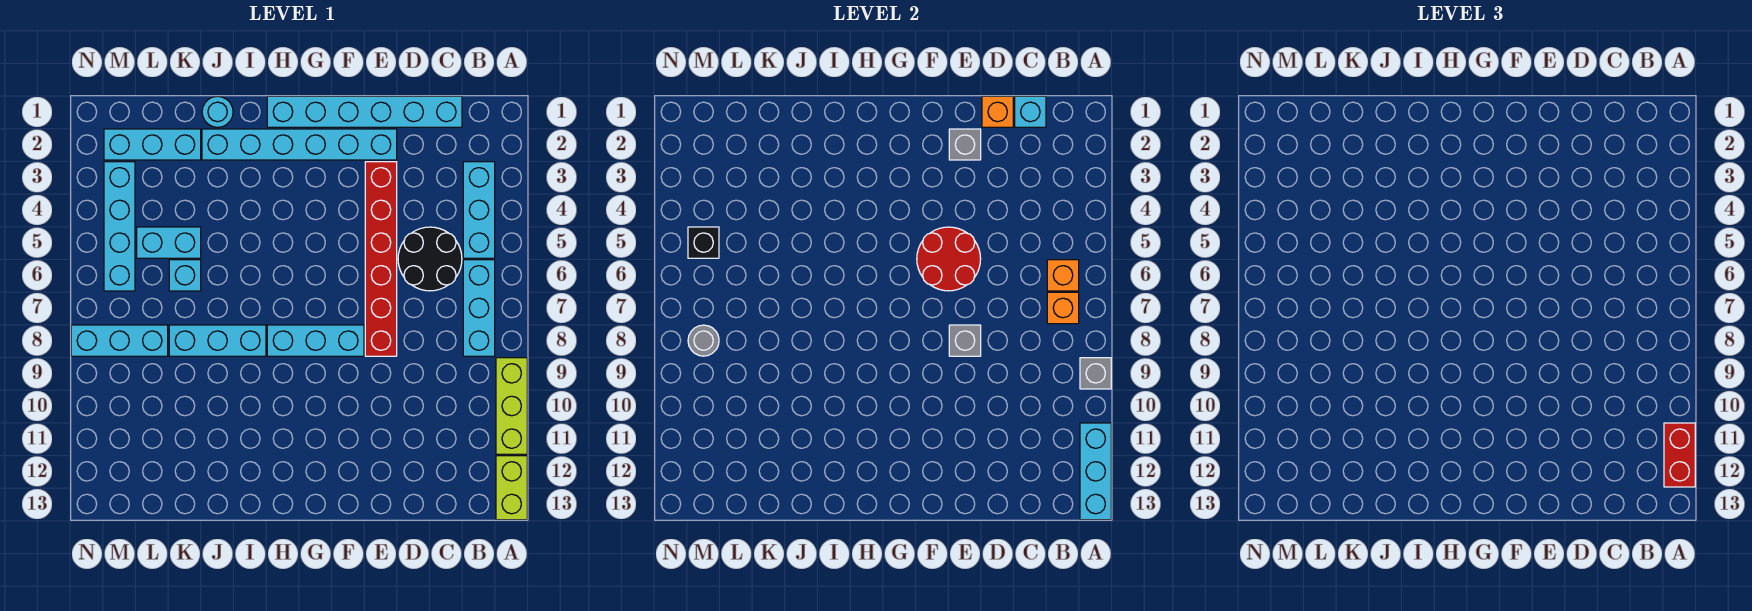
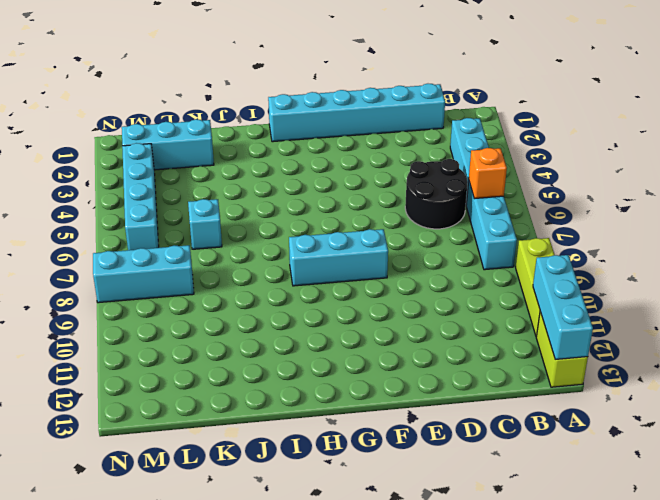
none -> cyan brick E2:J2 level 1
none -> red brick E3:E8 level 1
none -> cyan brick I8:K8 level 1

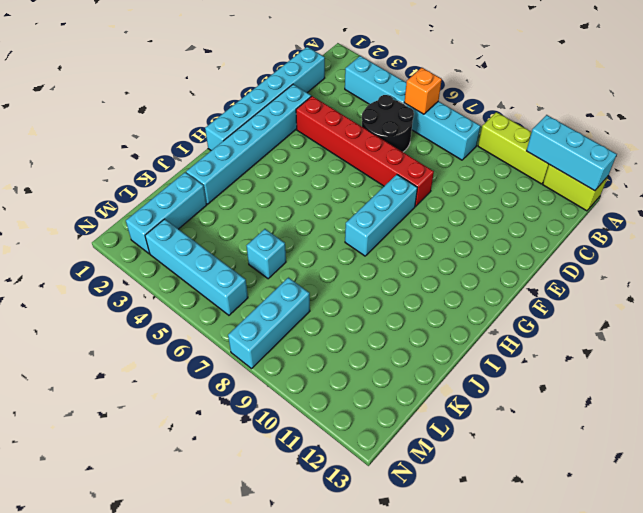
none -> cyan brick I8:K8 level 1
none -> cyan round brick J1 level 1
none -> cyan brick K5:L5 level 1

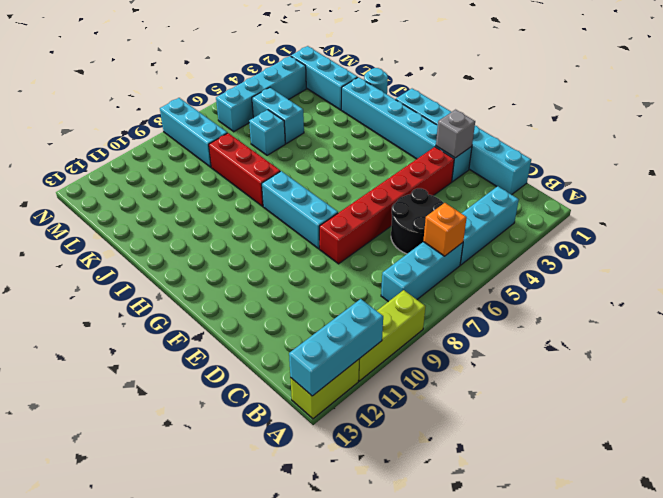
red brick I8:K8 level 1 -> cyan brick I8:K8 level 1
none -> grey brick A9 level 2
none -> orange brick B7 level 2
none -> cyan brick C1 level 2

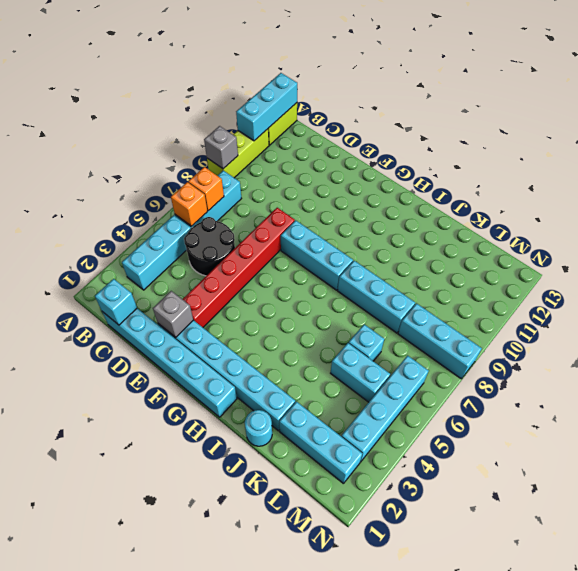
none -> orange brick D1 level 2
none -> red round brick E5:F6 level 2
none -> grey brick E8 level 2

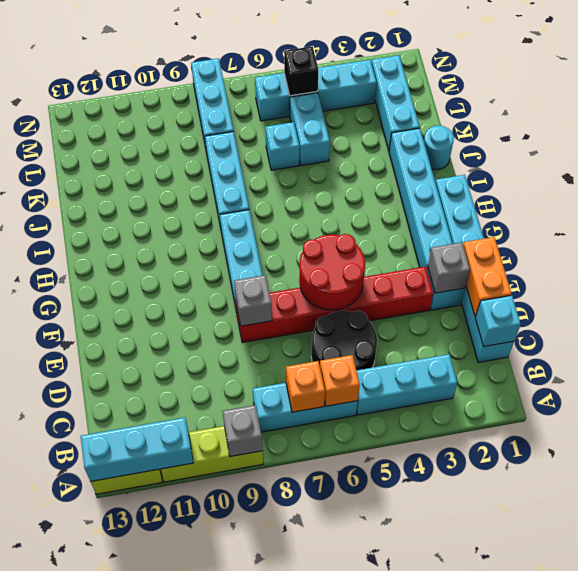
orange brick D1:E1 level 2 -> orange brick D1 level 2
none -> grey round brick M8 level 2
none -> red brick A11:A12 level 3

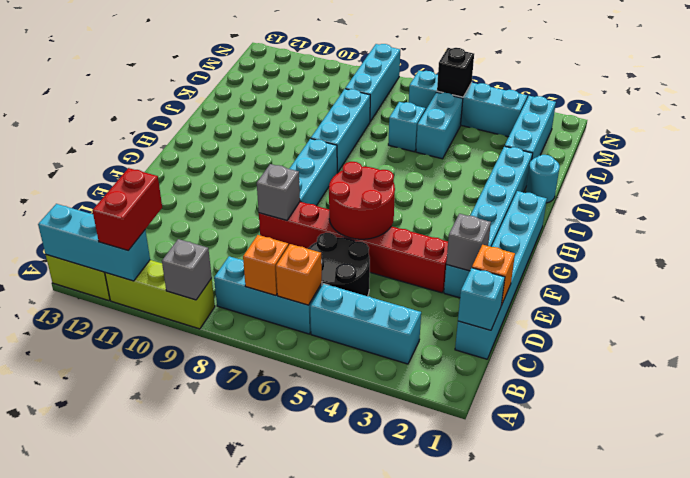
red brick A11:B11 level 3 -> red brick A11:A12 level 3
none -> grey round brick M8 level 2

